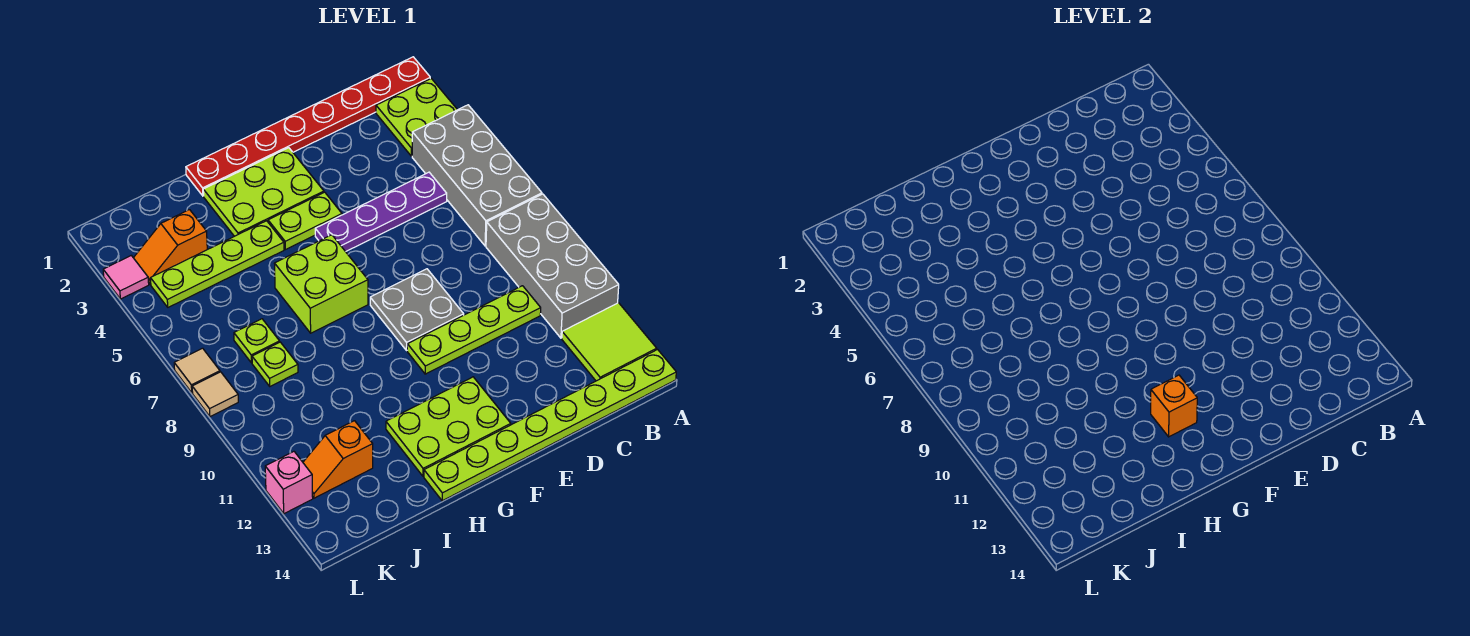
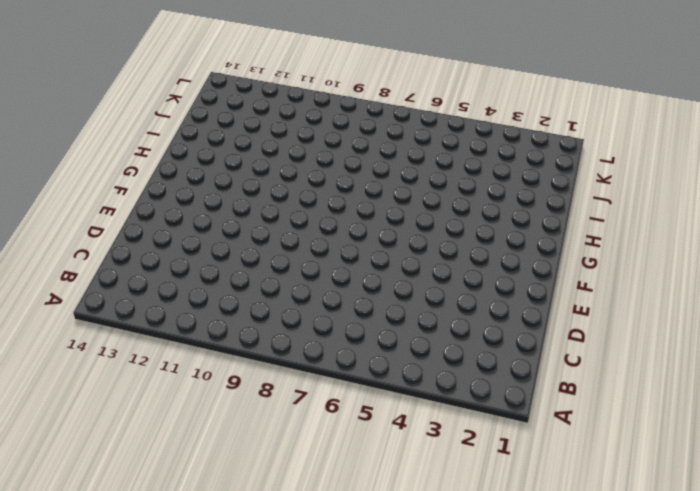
none -> red plate A1:H1 level 1
none -> lime plate A2:B3 level 1
none -> grey brick A4:B7 level 1

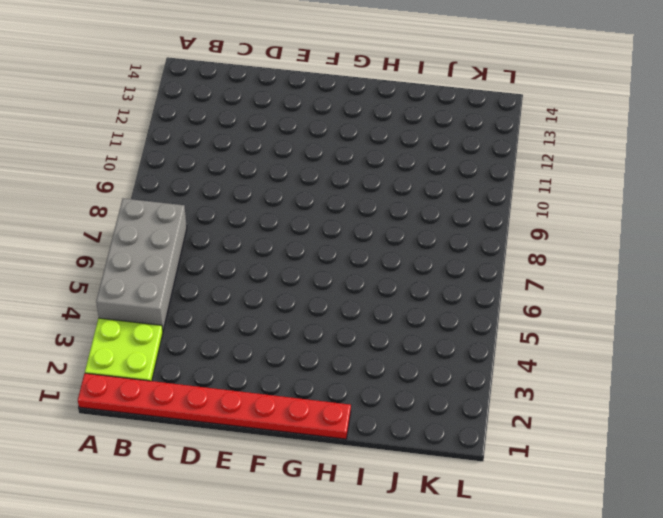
none -> grey brick A8:B11 level 1
none -> lime tile A12:B13 level 1
none -> lime plate A14:H14 level 1

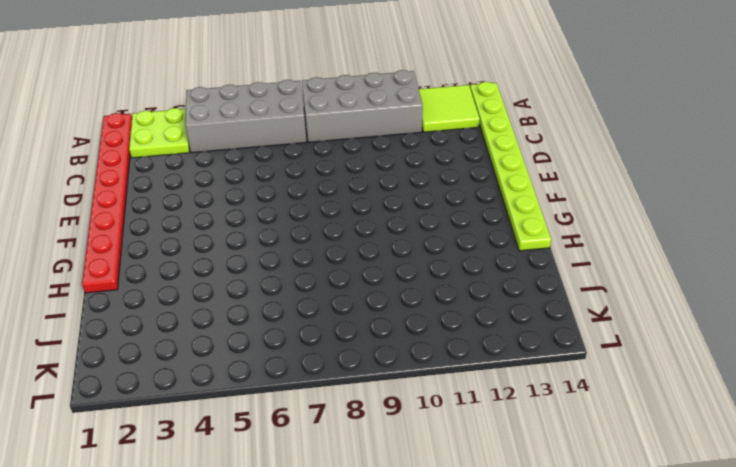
none -> purple plate C5:F5 level 1
none -> lime plate C10:F10 level 1
none -> grey plate E8:F9 level 1

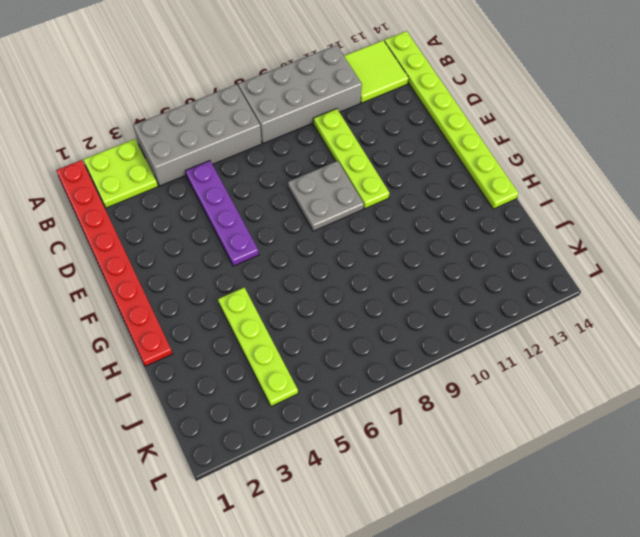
none -> lime plate F2:H3 level 1
none -> lime plate F4:G4 level 1
none -> lime plate F12:H13 level 1

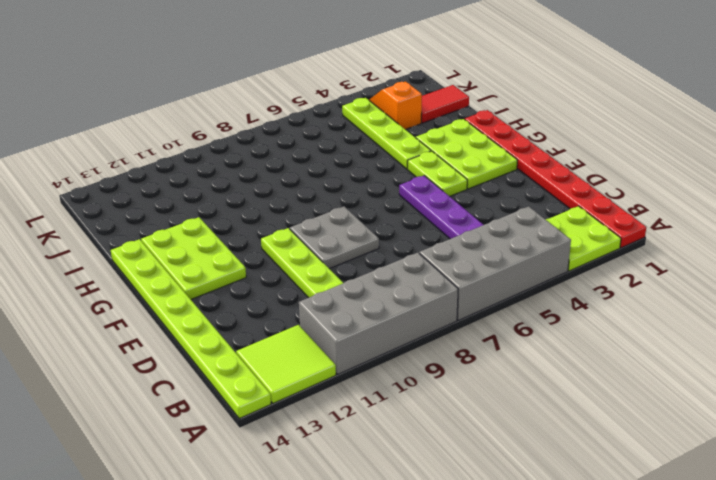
red tile J1:J2 level 1 -> none
none -> lime brick G6:H7 level 1
none -> lime plate J7 level 1
none -> lime plate J8 level 1

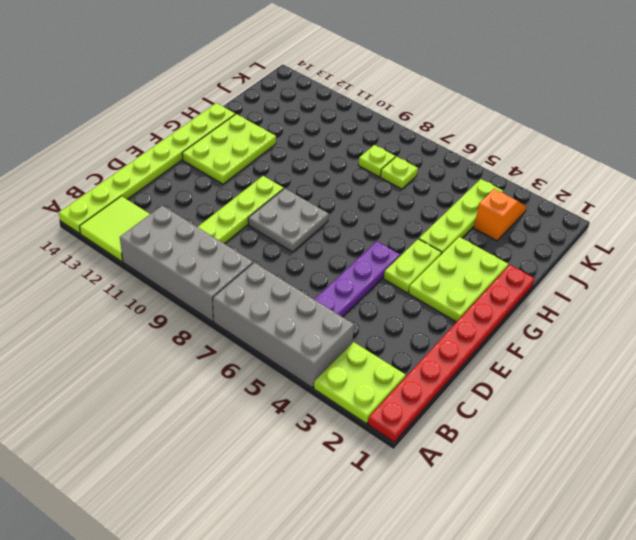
none -> lime brick G6:H7 level 1
none -> orange slope J12:K12 level 1 top J
none -> pink tile L3 level 1

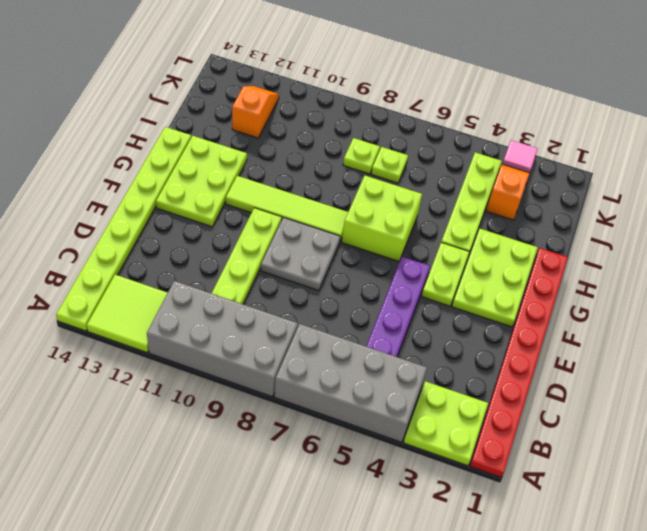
lime tile G8:G11 level 1 -> none
none -> tan tile L7 level 1
none -> tan tile L8 level 1
none -> pink brick L12 level 1

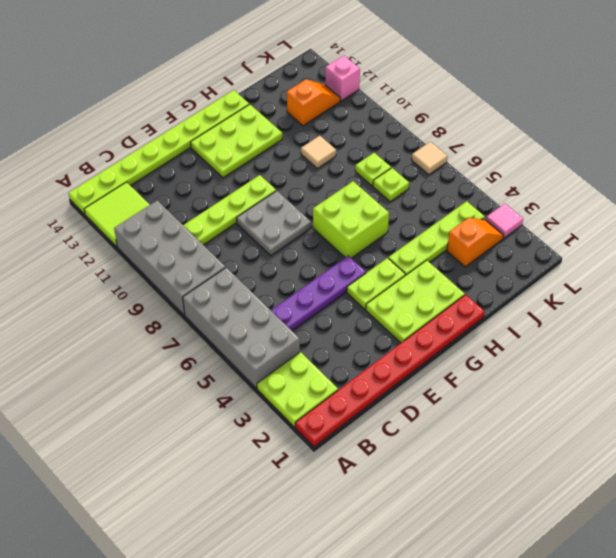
tan tile I10 level 1 -> tan tile L8 level 1
none -> orange brick G12 level 2

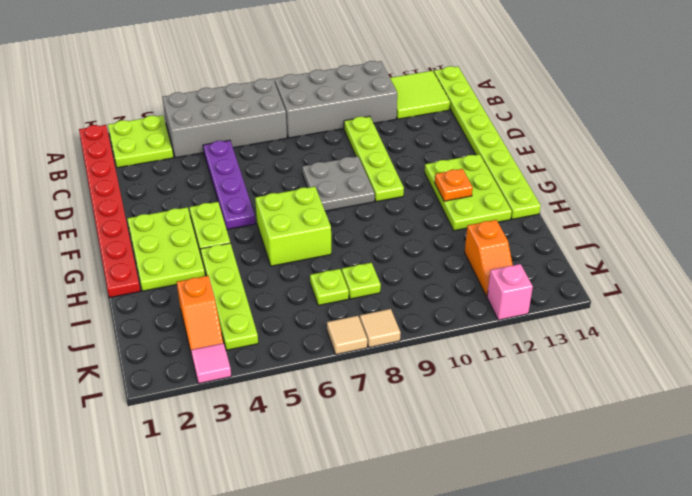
orange plate G12 level 2 -> orange brick G12 level 2

